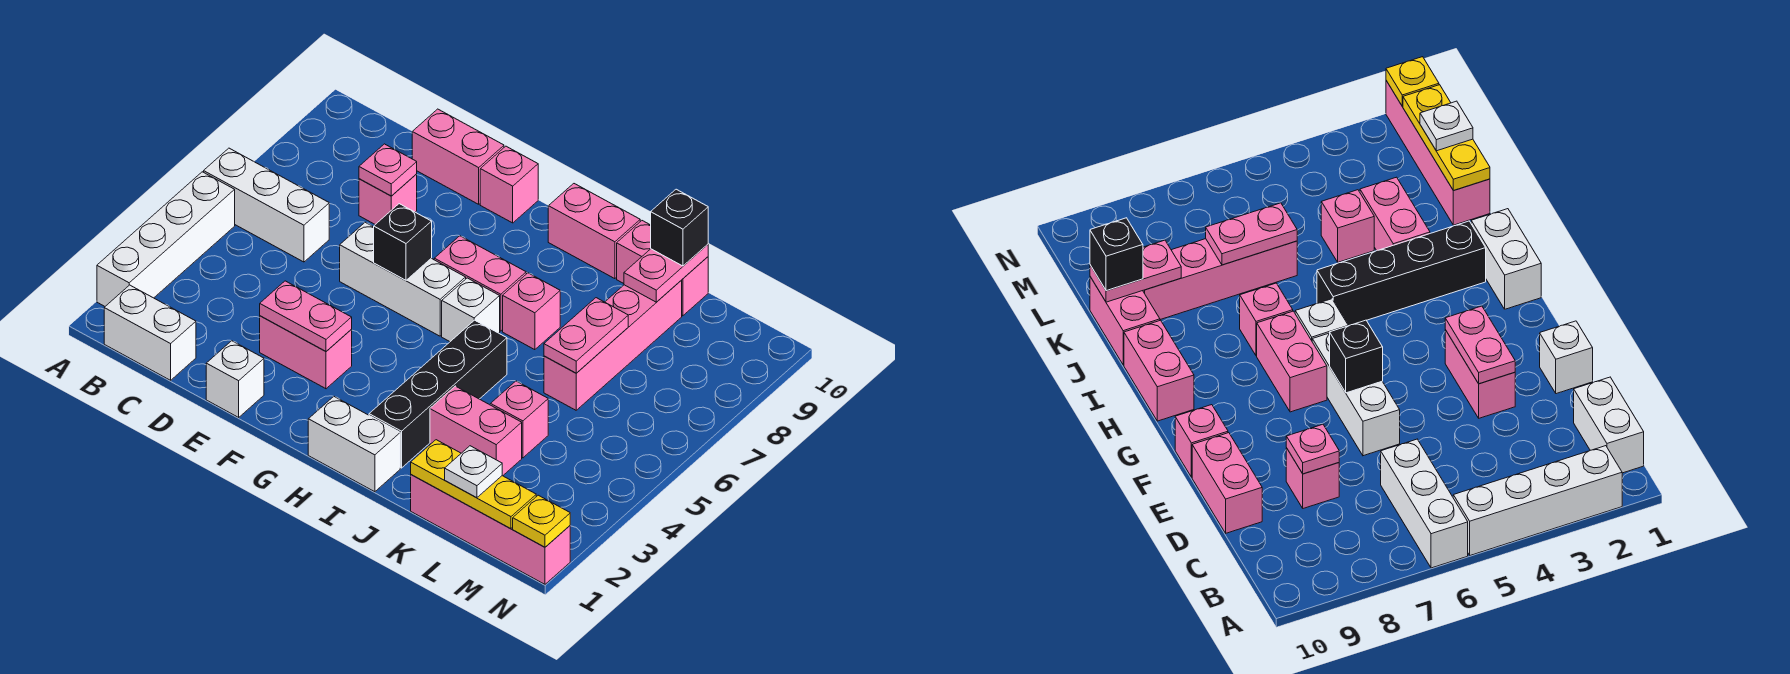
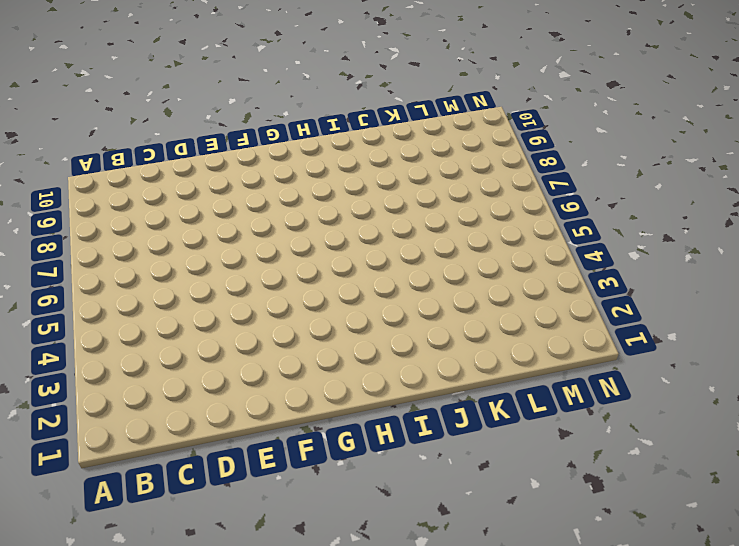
none -> white brick A2:A5 level 1
none -> white brick A6:C6 level 1
none -> white brick B1:C1 level 1

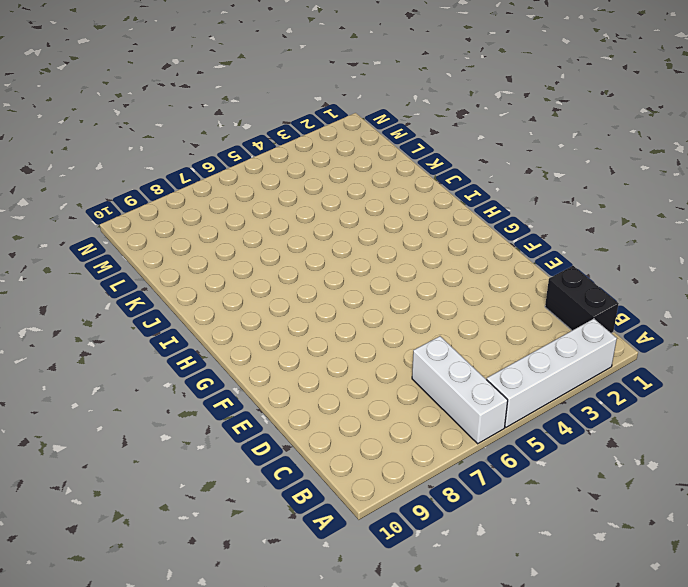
black brick B1:C1 level 1 -> white brick B1:C1 level 1
none -> pink brick D8 level 1
none -> pink brick D10:E10 level 1
none -> white brick E1 level 1

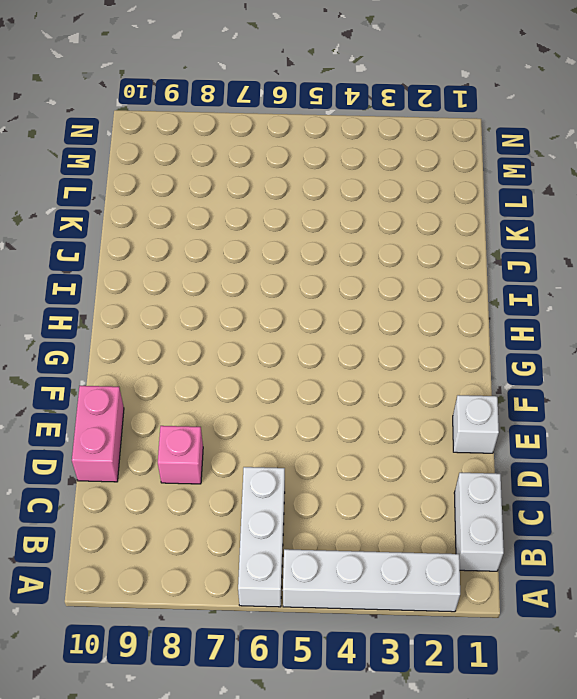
none -> pink brick E3:F3 level 1
none -> white brick E6:G6 level 1
none -> pink brick F10 level 1

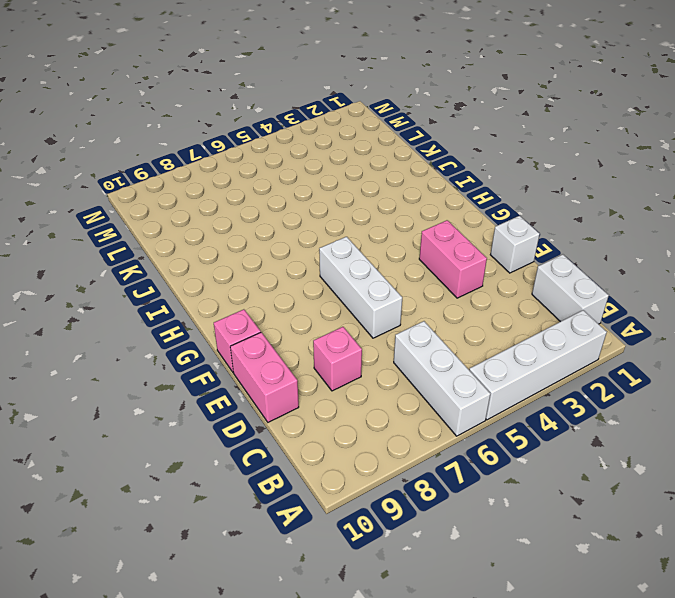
none -> pink brick G7:H7 level 1
none -> white brick H1:I1 level 1
none -> white brick H6 level 1

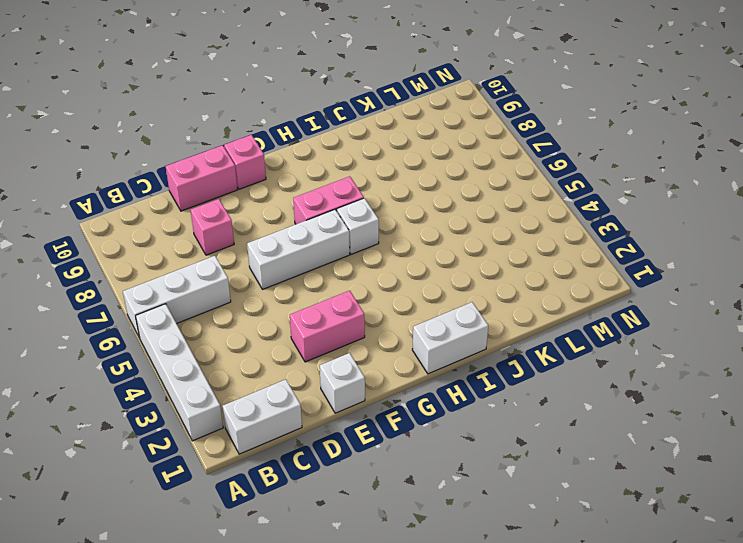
none -> pink brick H10:I10 level 1
none -> black brick I2:I5 level 1
none -> pink brick I7 level 1

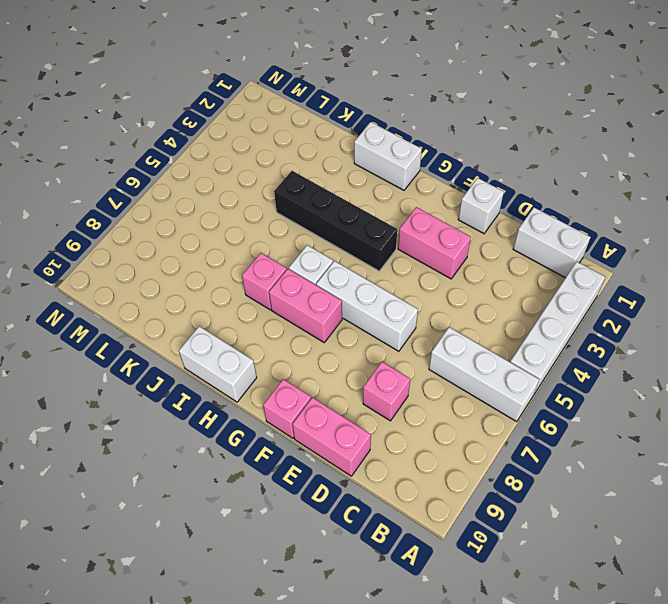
black brick G4:J4 level 1 -> black brick I2:I5 level 1
white brick H10:I10 level 1 -> pink brick H10:I10 level 1
none -> pink brick J3:K3 level 1
none -> pink brick J10:K10 level 1
none -> pink brick K1:N1 level 1

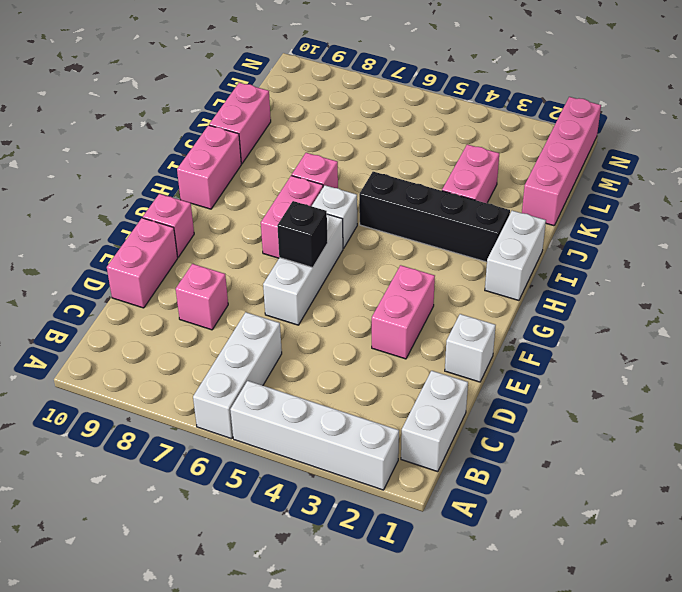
none -> pink brick K4 level 1
none -> pink brick K6:K9 level 1
none -> pink plate D8 level 2

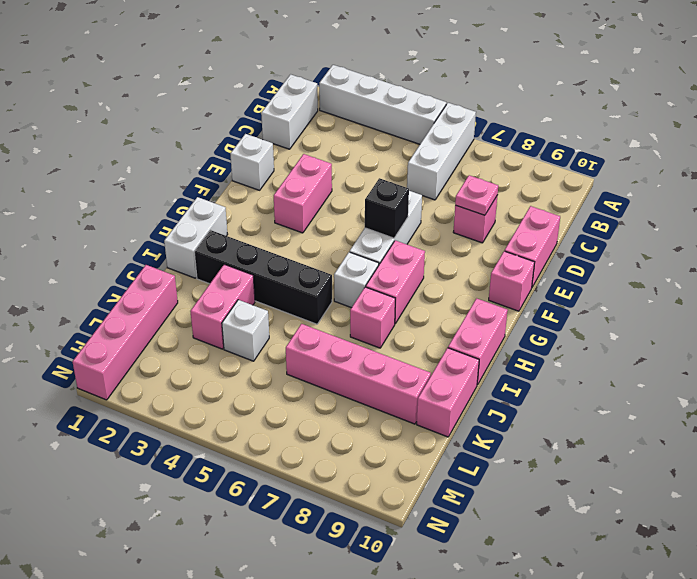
white brick K4 level 1 -> pink brick K4 level 1
none -> pink plate E3:F3 level 2
none -> yellow plate K1:M1 level 2
none -> pink plate K6:K7 level 2

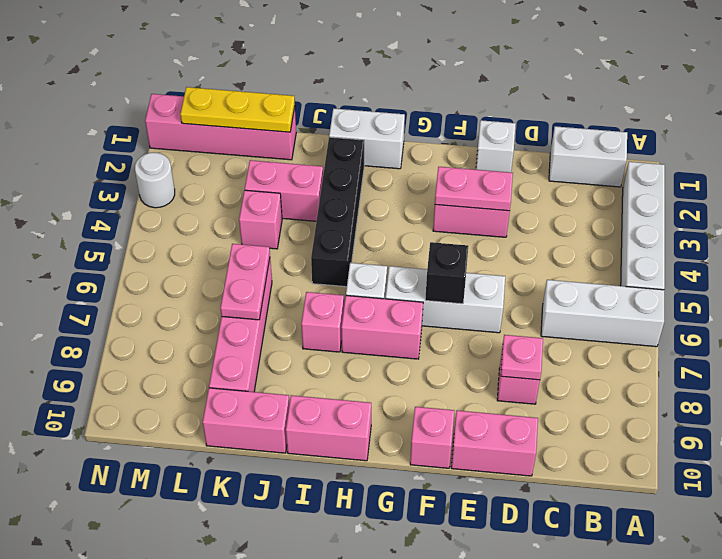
white round brick N3 level 1 -> none
none -> pink plate K9:K10 level 2
none -> yellow plate N1 level 2
none -> black brick K10 level 3

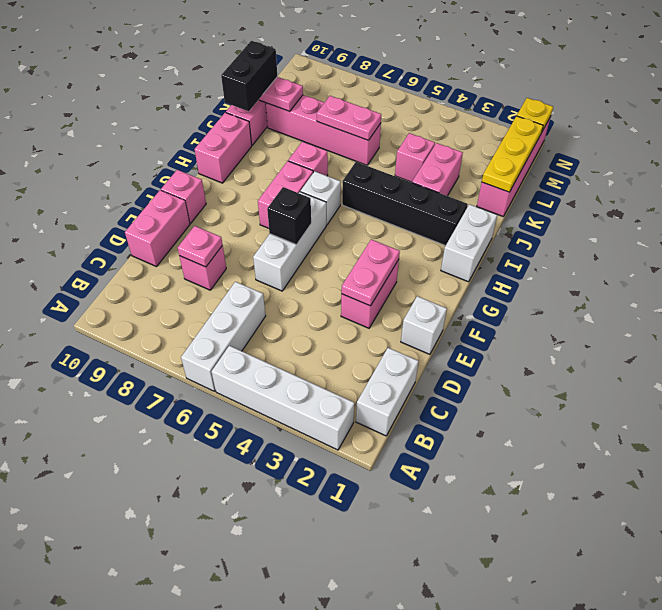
black brick J10:K10 level 3 -> black brick K10 level 3
none -> white plate L1 level 3

